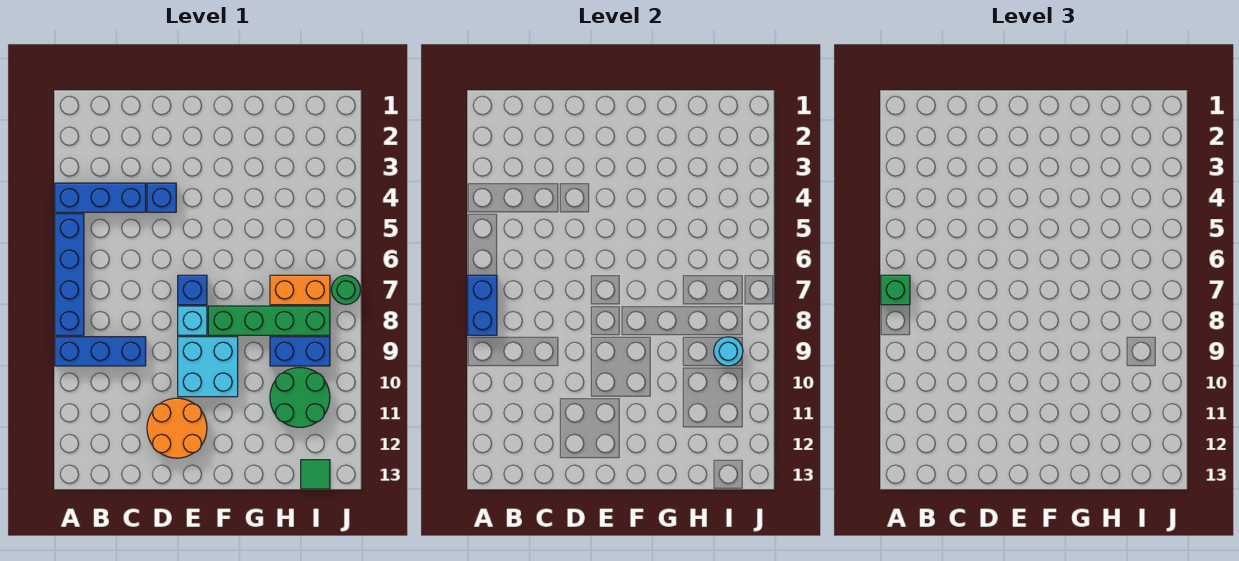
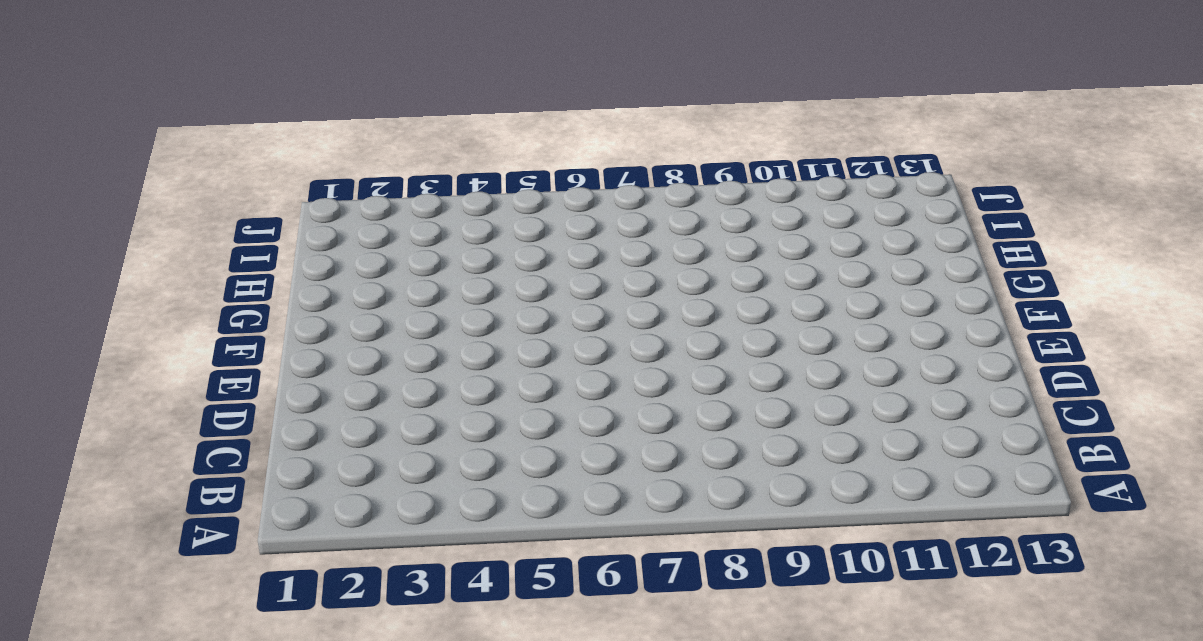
none -> blue brick A4:C4 level 1
none -> blue brick A5:A8 level 1
none -> blue brick A9:C9 level 1

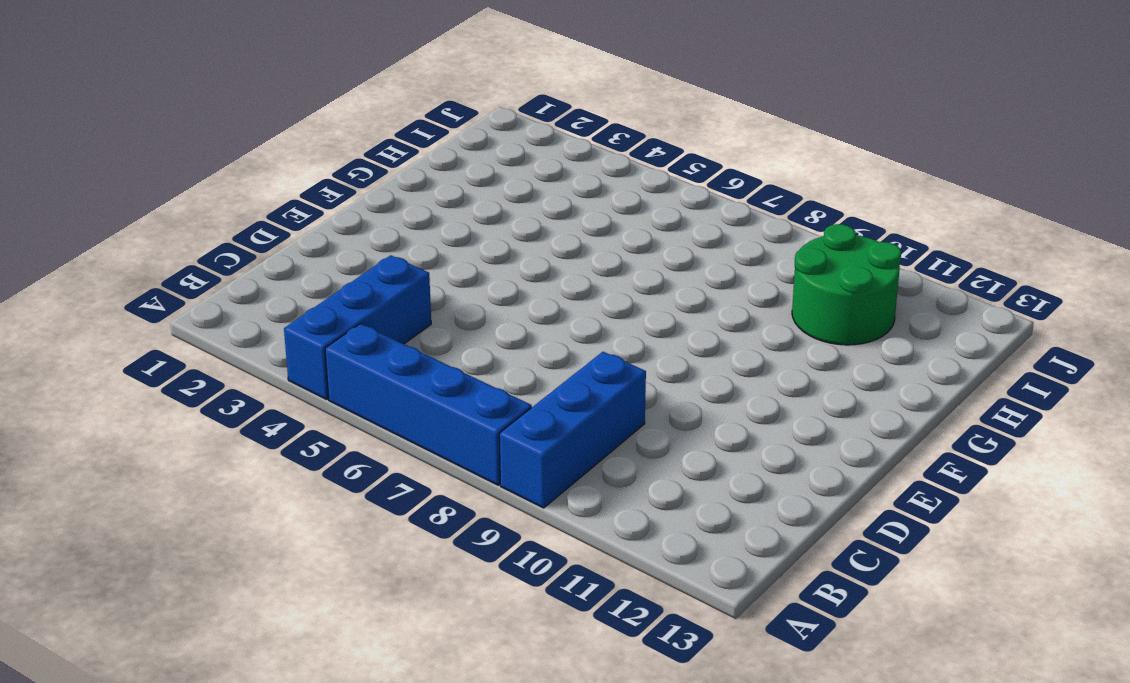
none -> blue brick D4 level 1
none -> orange round brick D11:E12 level 1
none -> blue brick E7 level 1

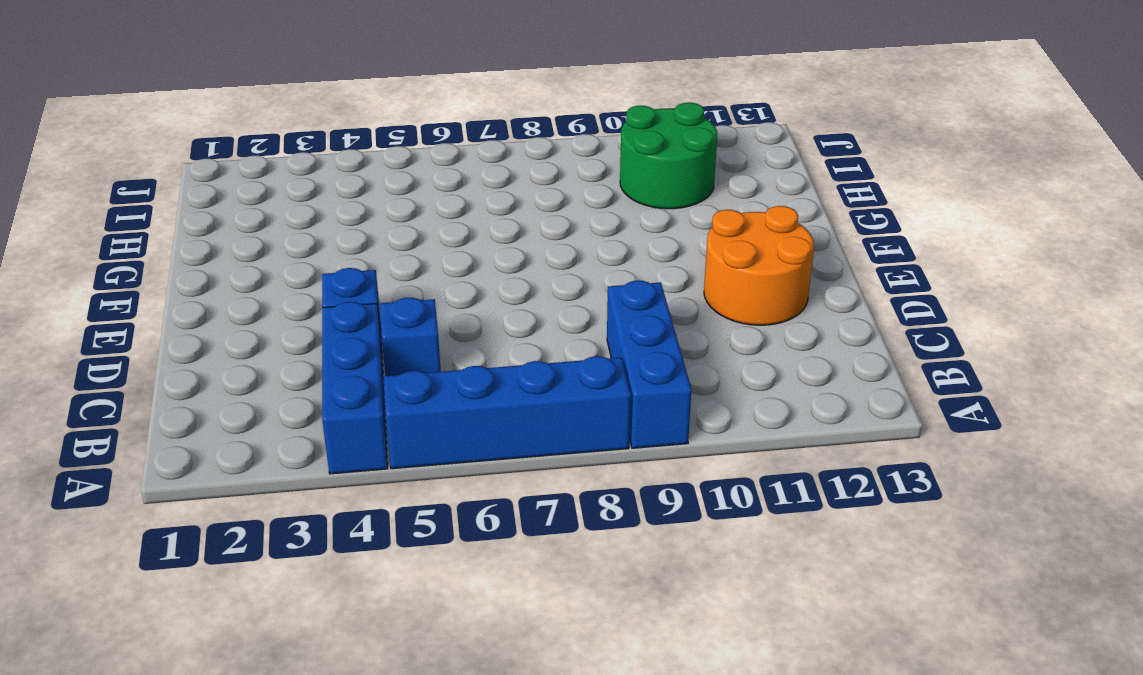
blue brick C5 level 1 -> blue brick E7 level 1
none -> cyan brick E8 level 1
none -> cyan brick E9:F10 level 1
none -> green brick F8:I8 level 1

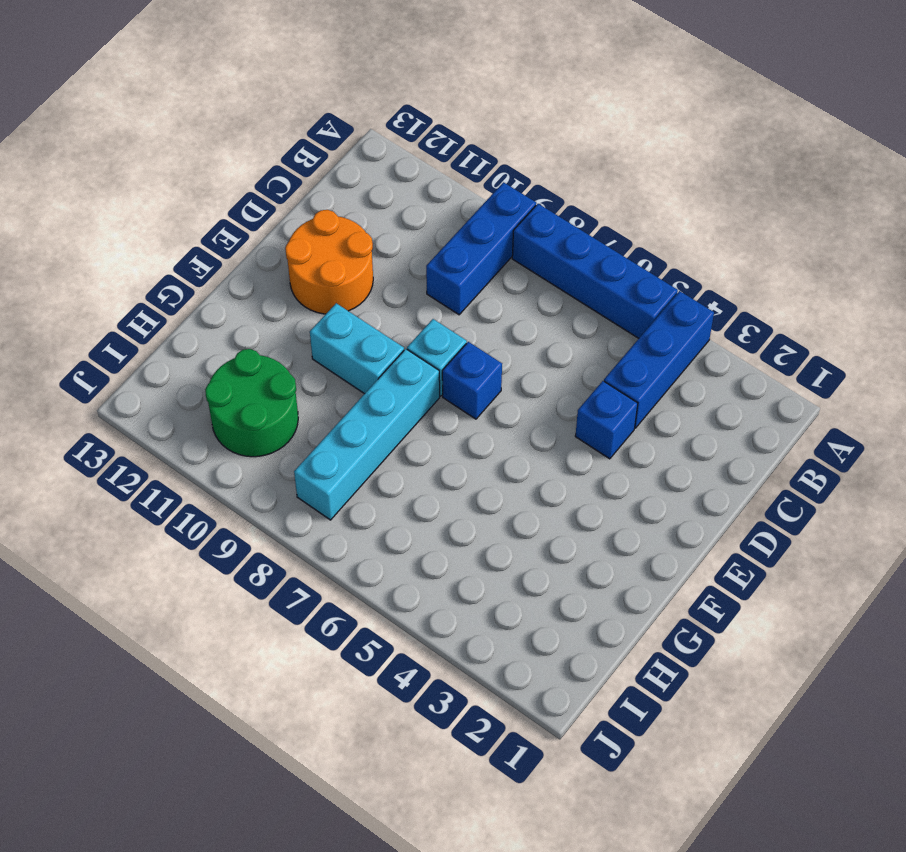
cyan brick F8:I8 level 1 -> green brick F8:I8 level 1
cyan brick F9:F10 level 1 -> cyan brick E9:F10 level 1
none -> orange brick H7:I7 level 1
none -> blue brick H9:I9 level 1
none -> green tile I13 level 1

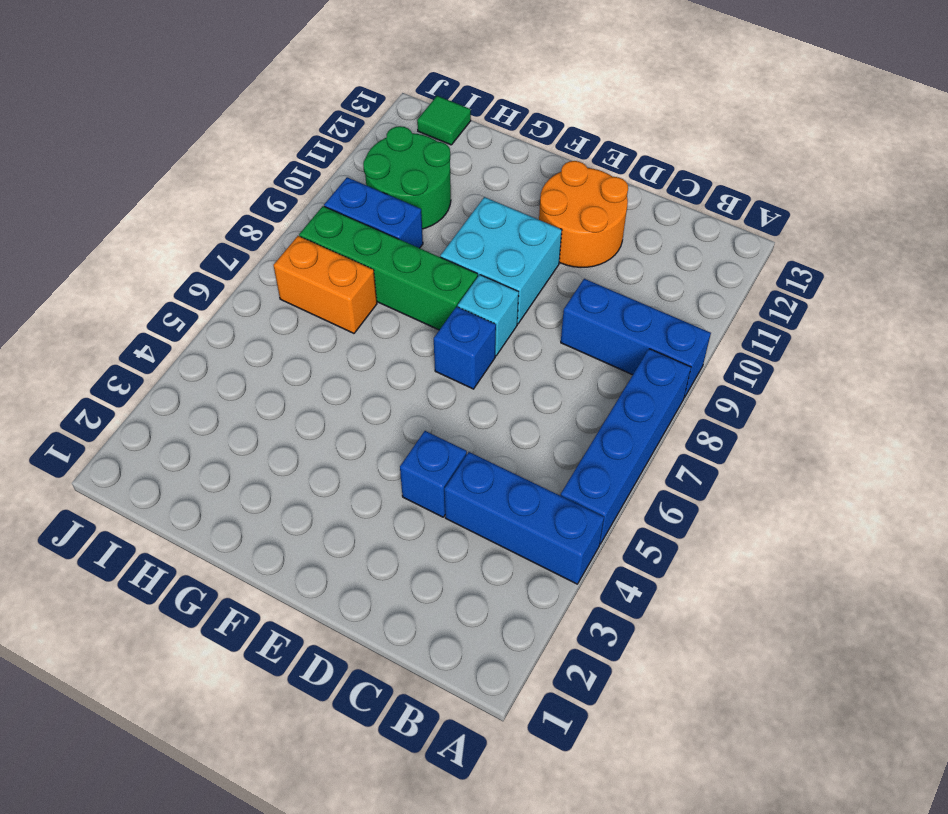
none -> green round brick J7 level 1
none -> blue brick A7:A8 level 2
none -> cyan round brick I9 level 2

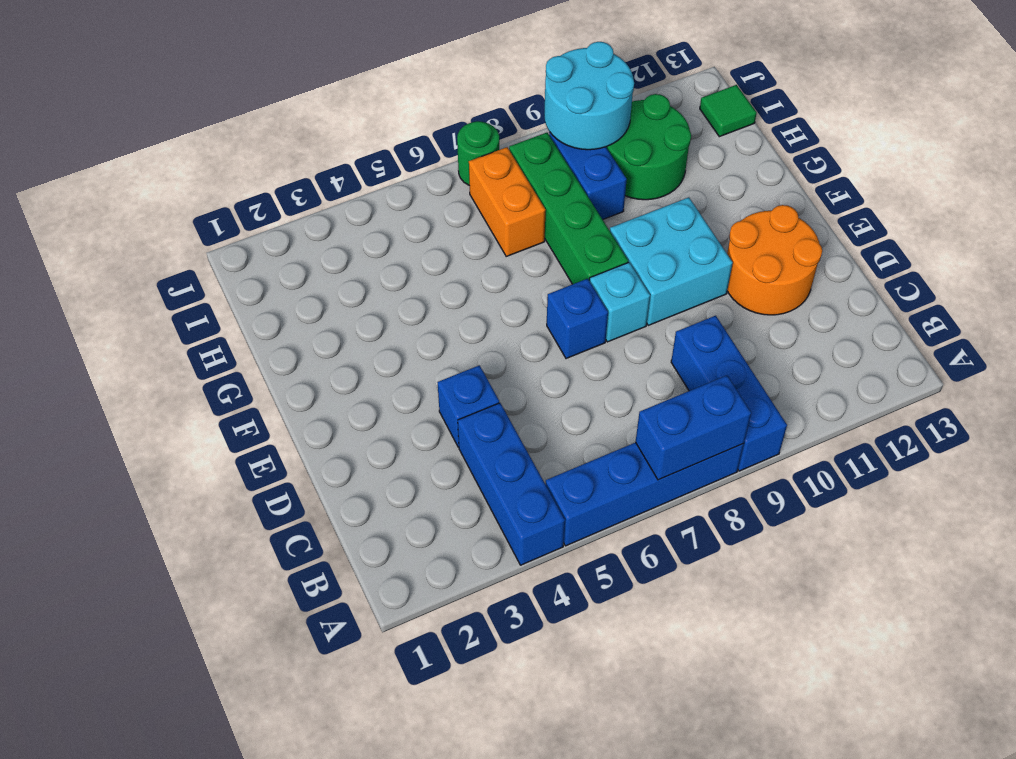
cyan round brick I9:J10 level 2 -> cyan round brick I9 level 2
none -> green brick A7 level 3

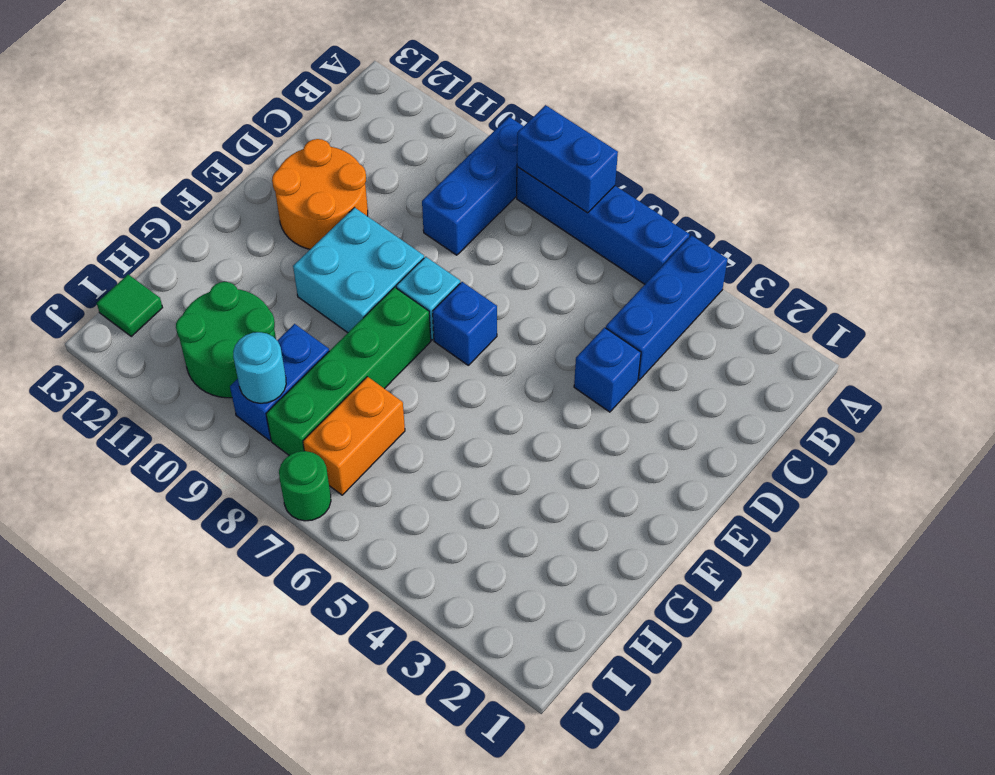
none -> green brick A7 level 3

